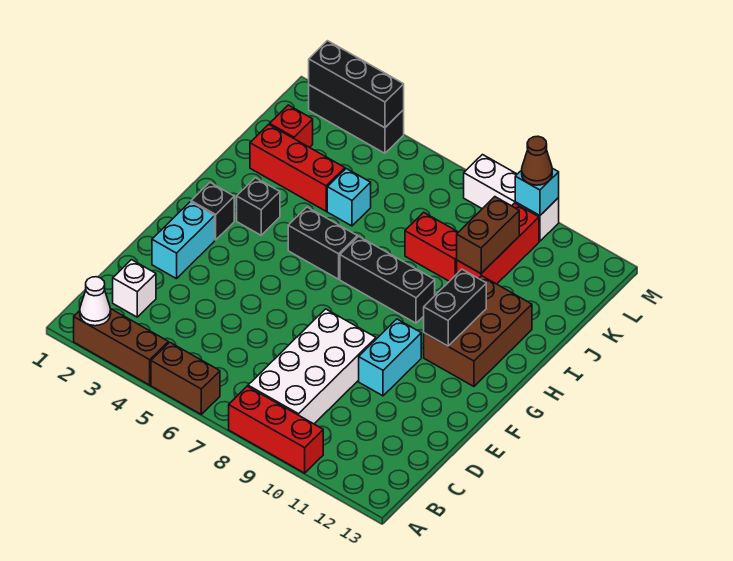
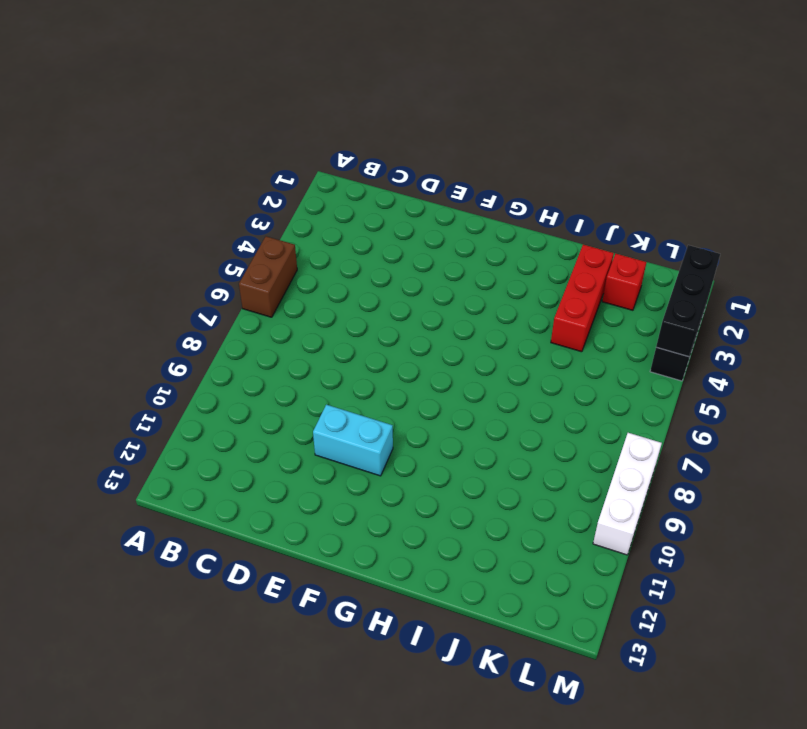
none -> brown brick A2:A4 level 1
none -> red brick A8:A10 level 1
none -> white brick B8:E9 level 1

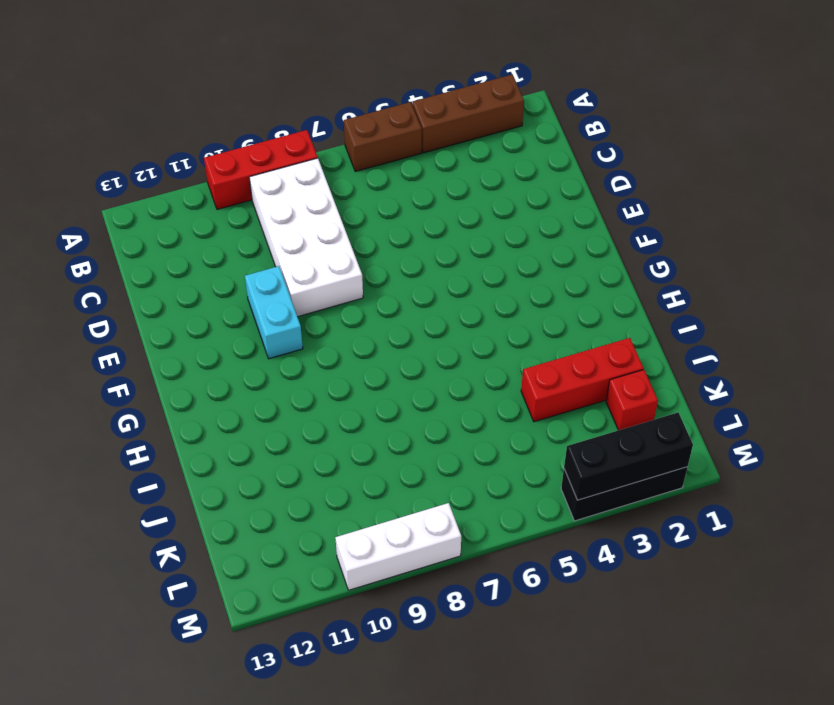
none -> white brick C2 level 1
none -> cyan brick E2:F2 level 1
none -> black brick G2 level 1

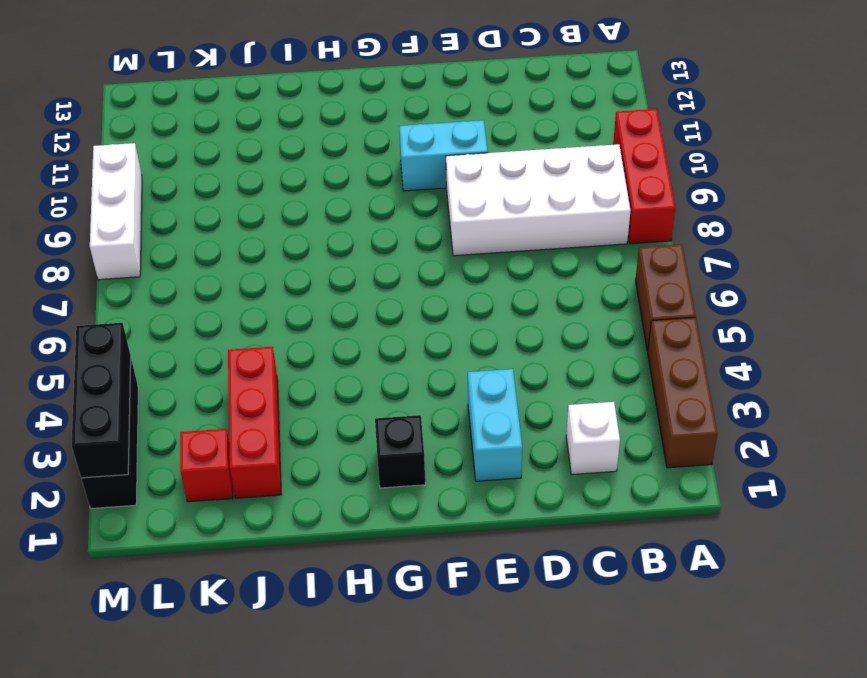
cyan brick E2:E3 level 1 -> cyan brick E2:F2 level 1
none -> brown brick G11:I12 level 1
none -> black brick H3 level 1
none -> black brick H5:H6 level 1

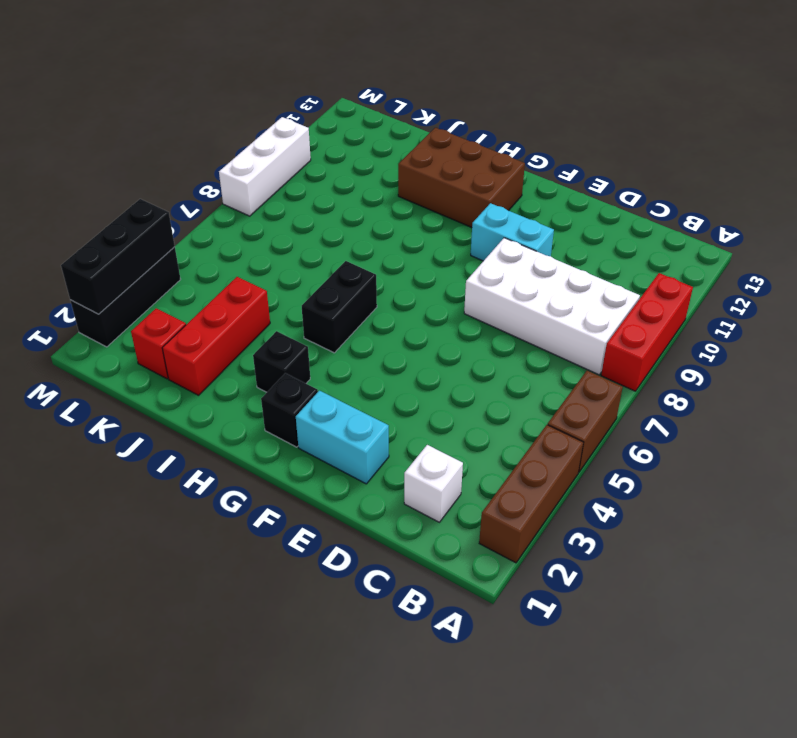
none -> black brick H7:H9 level 1
none -> cyan brick J5 level 1
none -> red brick J8:J9 level 1

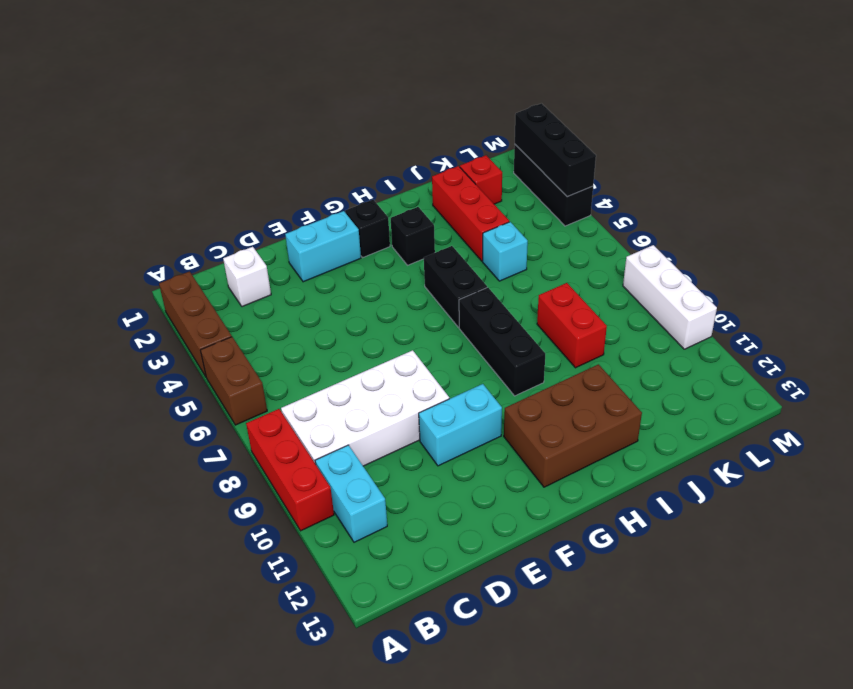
cyan brick B10:B11 level 1 -> none
none -> red brick J10:L10 level 1
none -> white cone A2 level 2
none -> black brick G11:H11 level 2

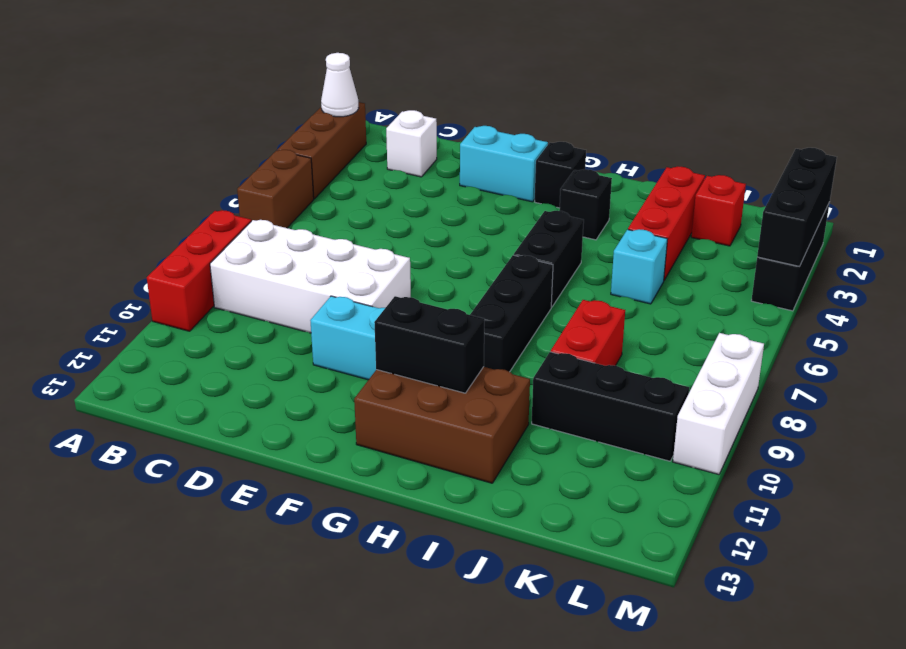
black brick J10:L10 level 1 -> red brick J10:L10 level 1
none -> brown brick J10:K10 level 2
none -> cyan brick M10 level 2
none -> brown cone M10 level 3

